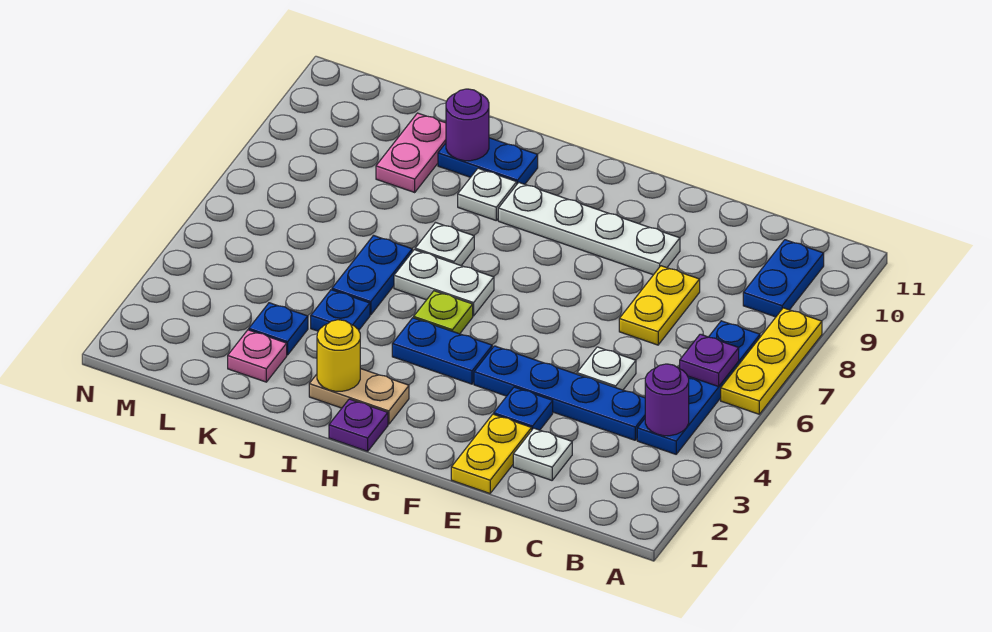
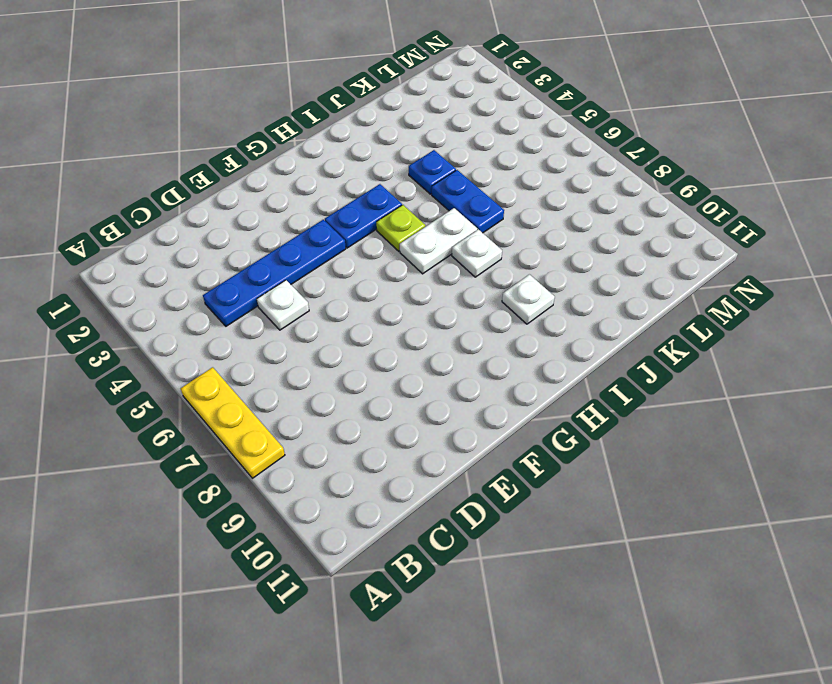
none -> blue plate B4:B7 level 1
none -> blue plate B9:B10 level 1
none -> white plate D2 level 1

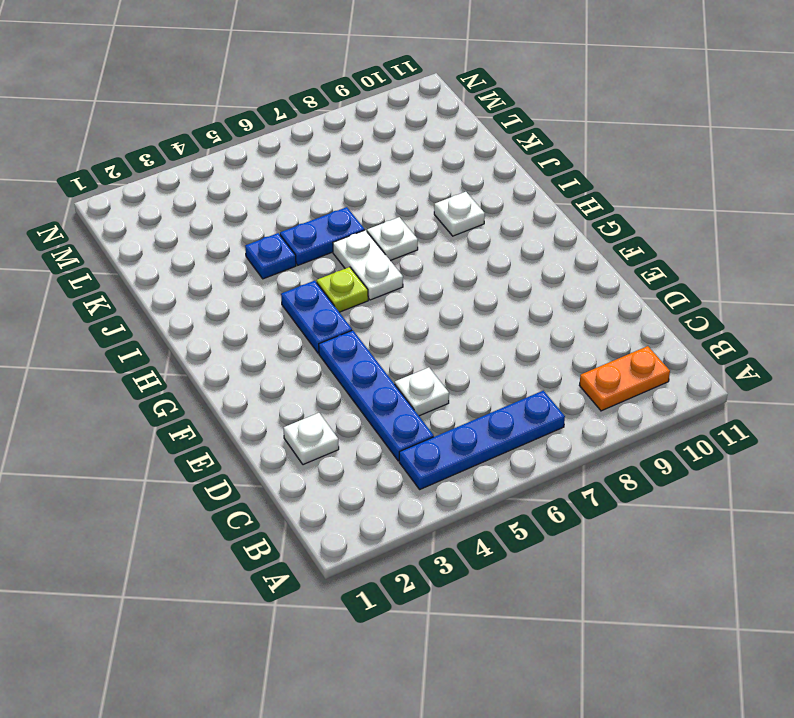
orange plate B9:B10 level 1 -> blue plate B9:B10 level 1
none -> yellow plate A6:A8 level 1
none -> yellow plate D7:D8 level 1
none -> yellow plate E1:E2 level 1

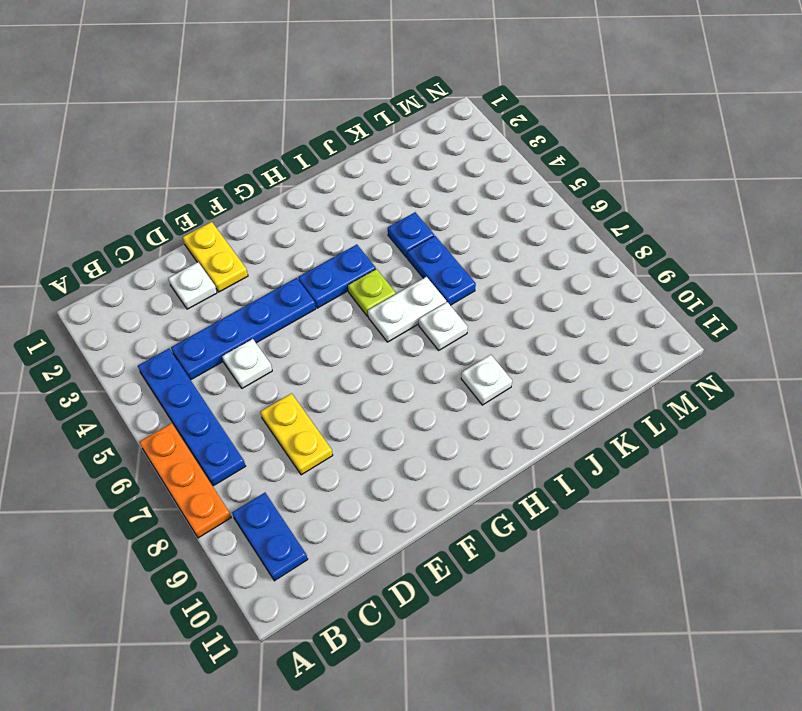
orange plate A6:A8 level 1 -> yellow plate A6:A8 level 1
none -> blue plate E3 level 1
none -> white plate E9:H9 level 1
none -> purple plate H1 level 1

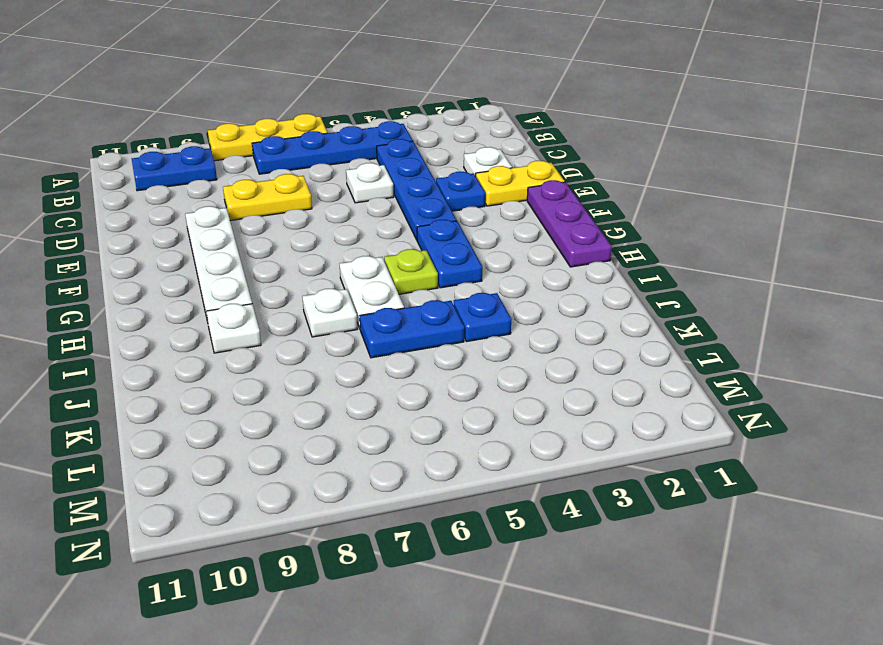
purple plate F1:H1 level 1 -> purple plate H1 level 1
none -> tan plate H2:I2 level 1
none -> blue plate I10:J10 level 1
none -> pink plate K2 level 1

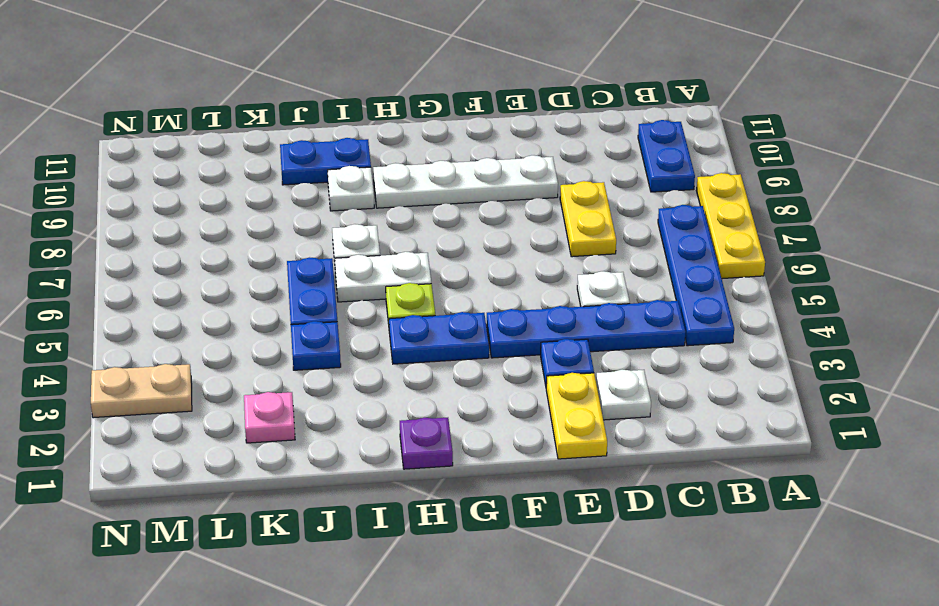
tan plate M3:N3 level 1 -> tan plate H2:I2 level 1
none -> blue plate K3 level 1
none -> pink plate K9:K10 level 1
none -> purple round brick B4 level 2

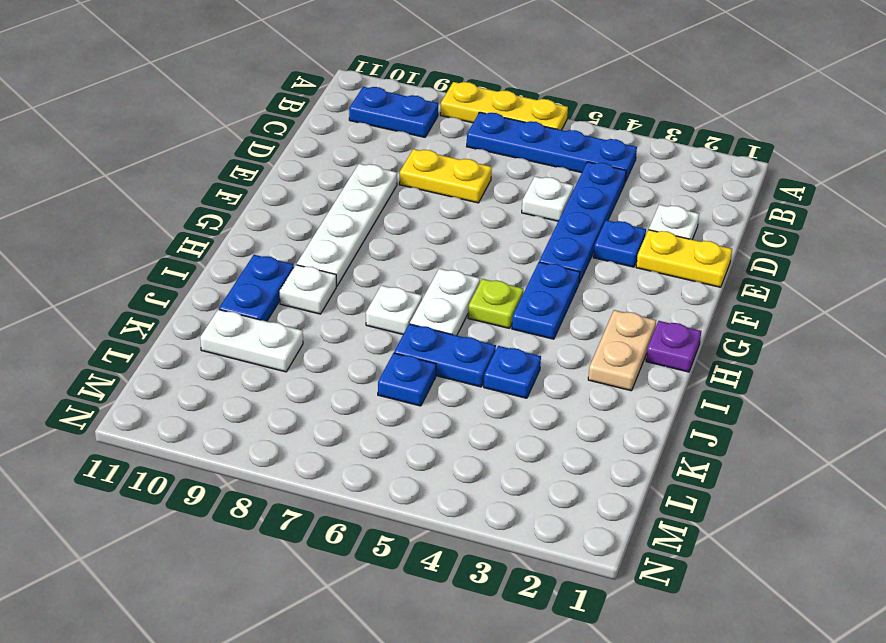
blue plate K6 level 1 -> blue plate K3 level 1
white plate K9:K10 level 1 -> pink plate K9:K10 level 1
none -> pink plate K2 level 1
none -> purple round brick B4 level 2
none -> purple plate B6 level 2

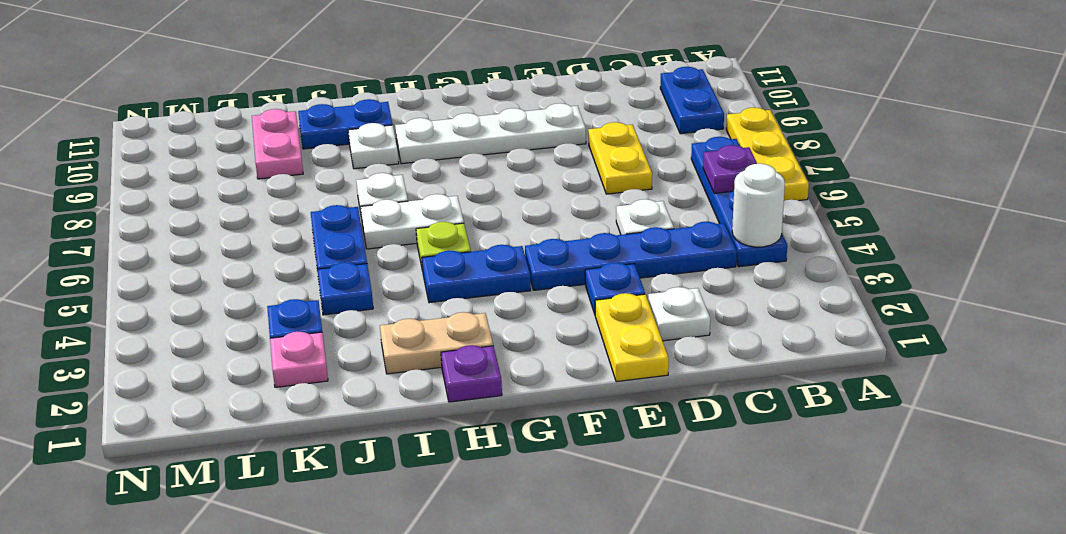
white round brick B4 level 2 -> purple round brick B4 level 2
none -> yellow round brick I2 level 2
none -> purple round brick J10 level 2

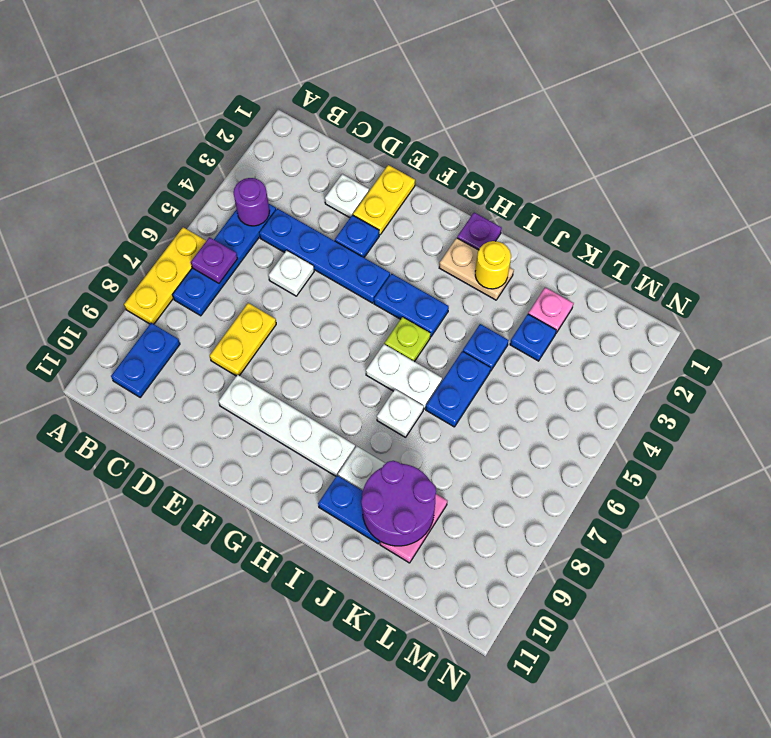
purple round brick J9:K10 level 2 -> purple round brick J10 level 2

